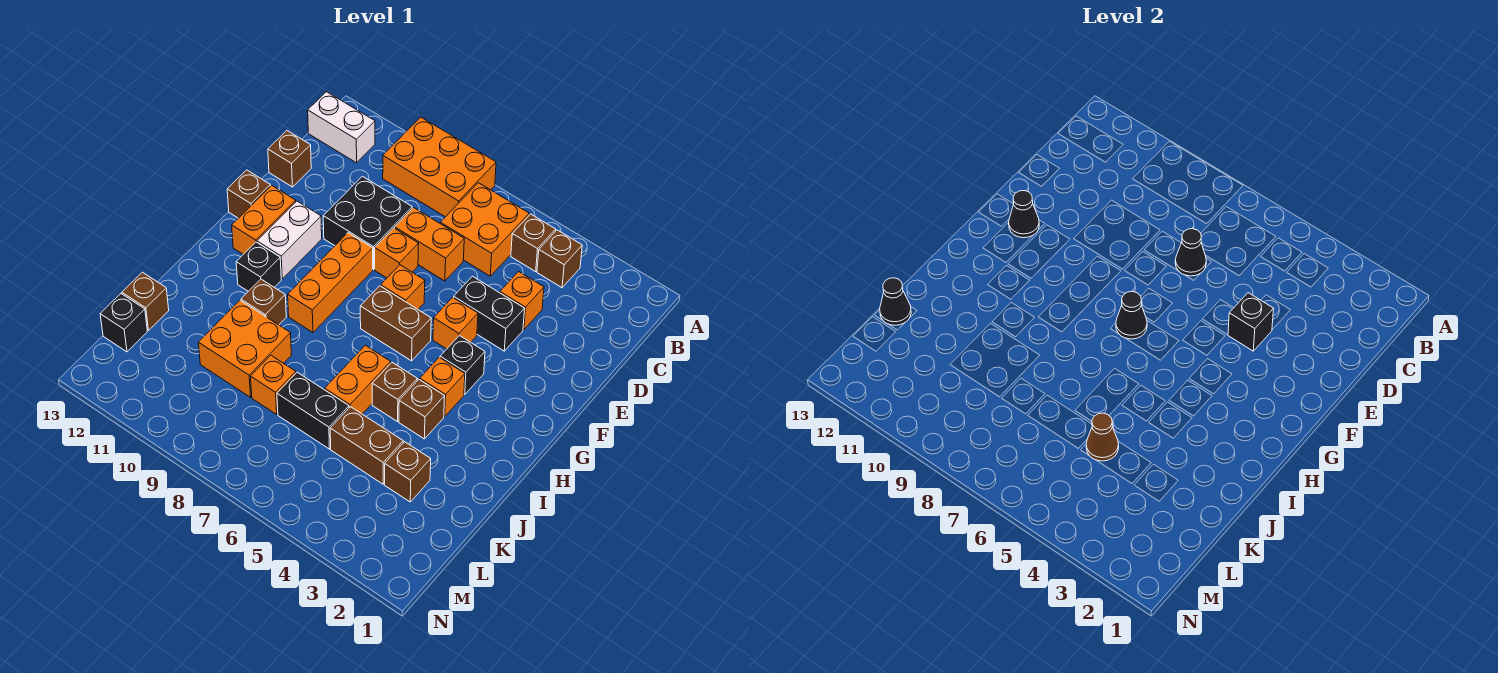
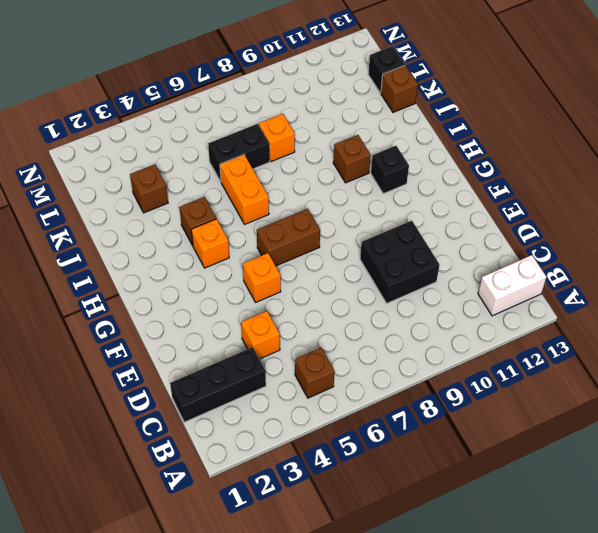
black brick C1:C3 level 1 -> none
none -> orange brick A8:B10 level 1
none -> brown brick B4 level 1
none -> orange brick B6:C7 level 1
none -> orange brick D7:D8 level 1

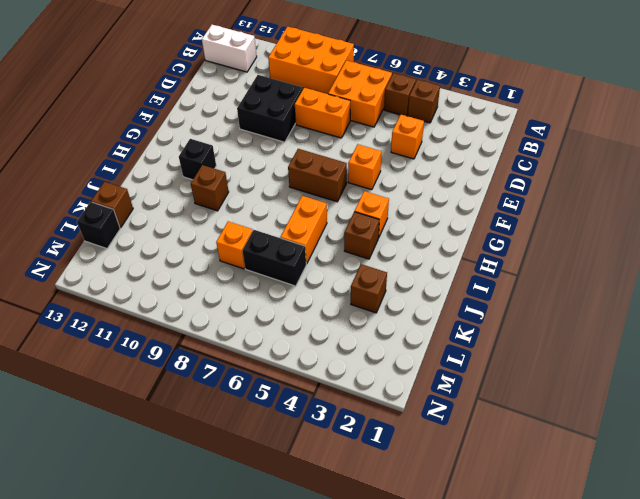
none -> brown brick D13 level 1
none -> black brick E4:E5 level 1
none -> orange brick E8 level 1
none -> orange brick F7 level 1

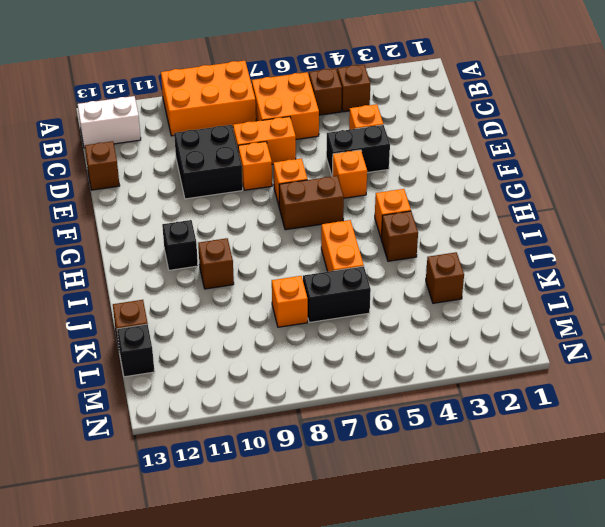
none -> orange brick F9:H9 level 1
none -> white brick F11:G11 level 1
none -> orange brick F12:G12 level 1
none -> brown brick F13 level 1

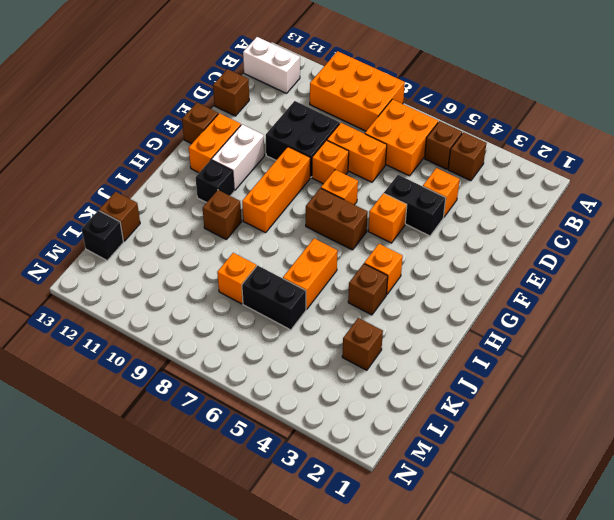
none -> black brick G4 level 1
none -> brown brick I5 level 1
none -> orange brick J9:K10 level 1
none -> brown brick K4:K5 level 1

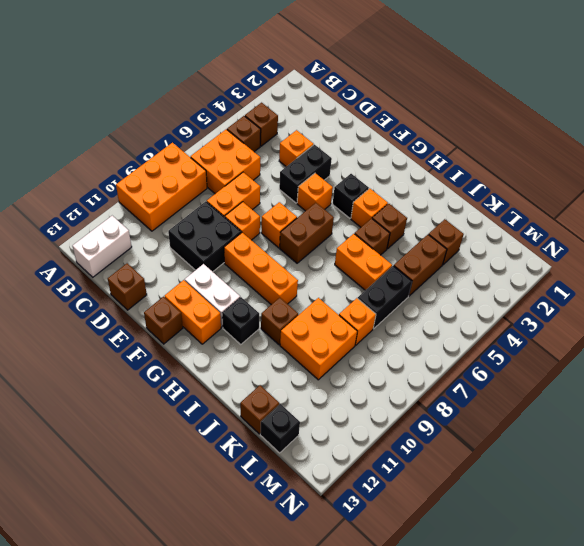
none -> black cone D7 level 2
none -> black brick E4 level 2
none -> black cone F12 level 2
none -> black cone G7 level 2

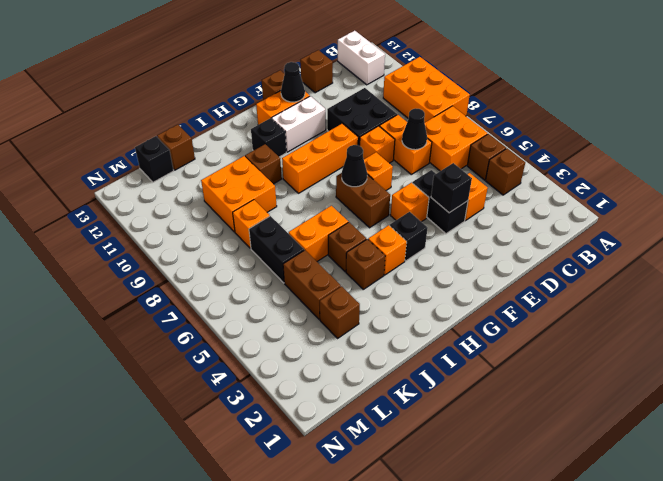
none -> brown cone K5 level 2
none -> black cone K13 level 2

